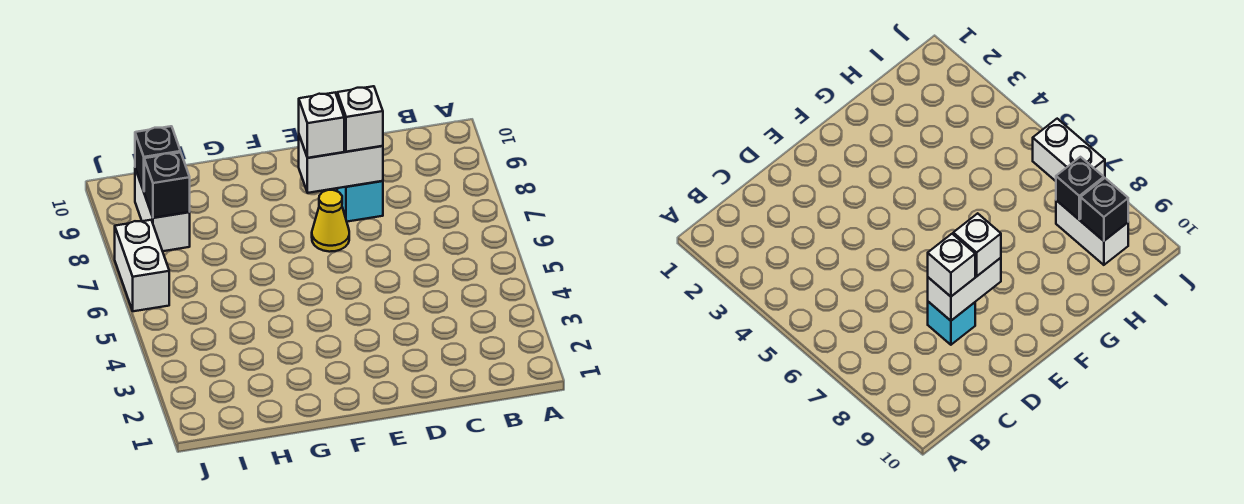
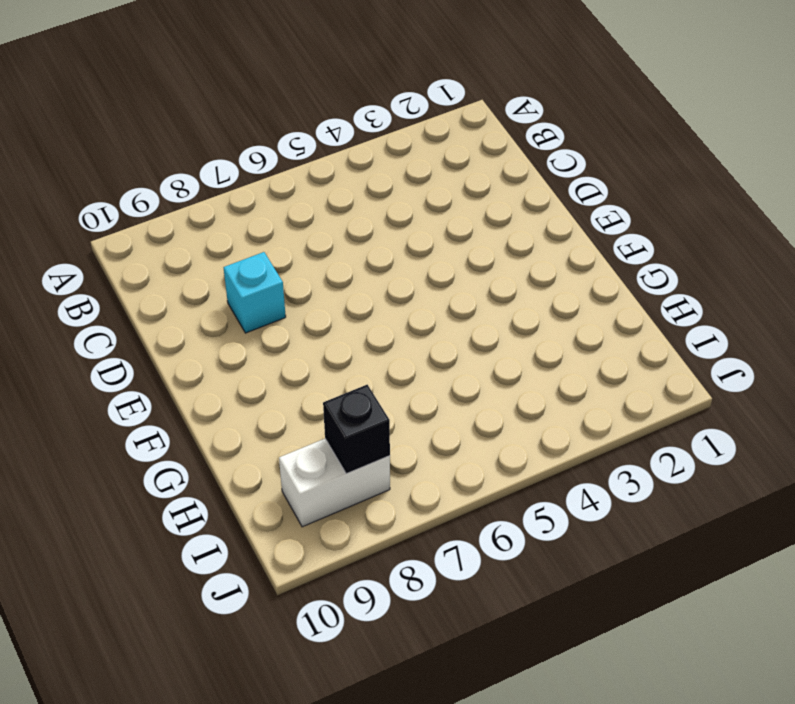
none -> yellow cone E7 level 1
none -> white brick J6:J7 level 1

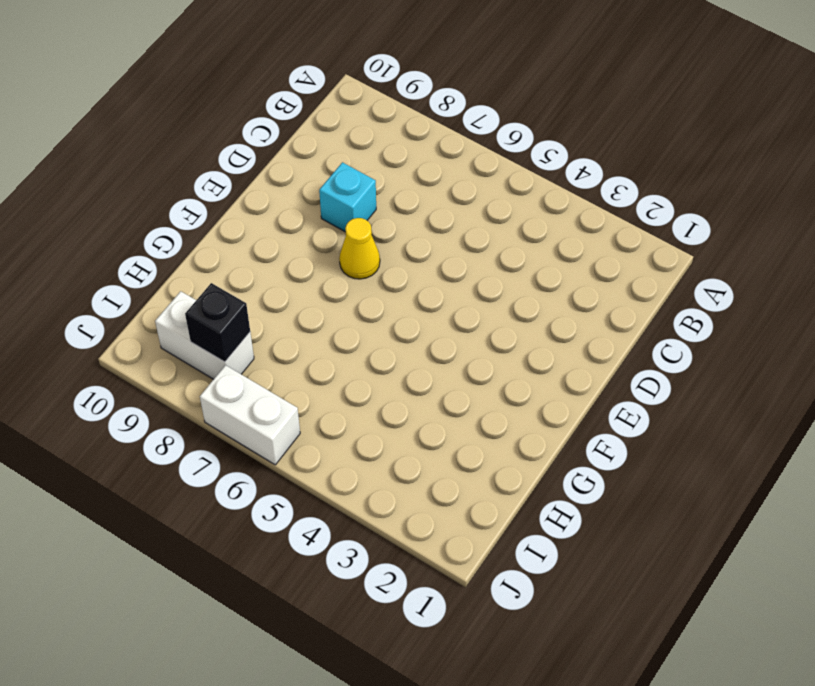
none -> white brick D8:E8 level 2
none -> black brick I9 level 2

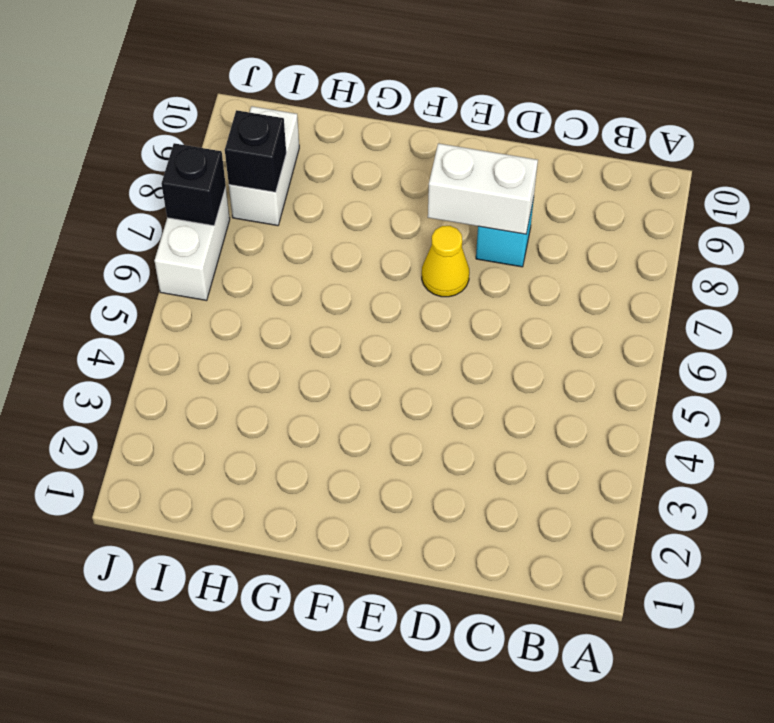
black brick J7 level 2 -> black brick I9 level 2
none -> white brick D8 level 3
none -> white brick E8 level 3

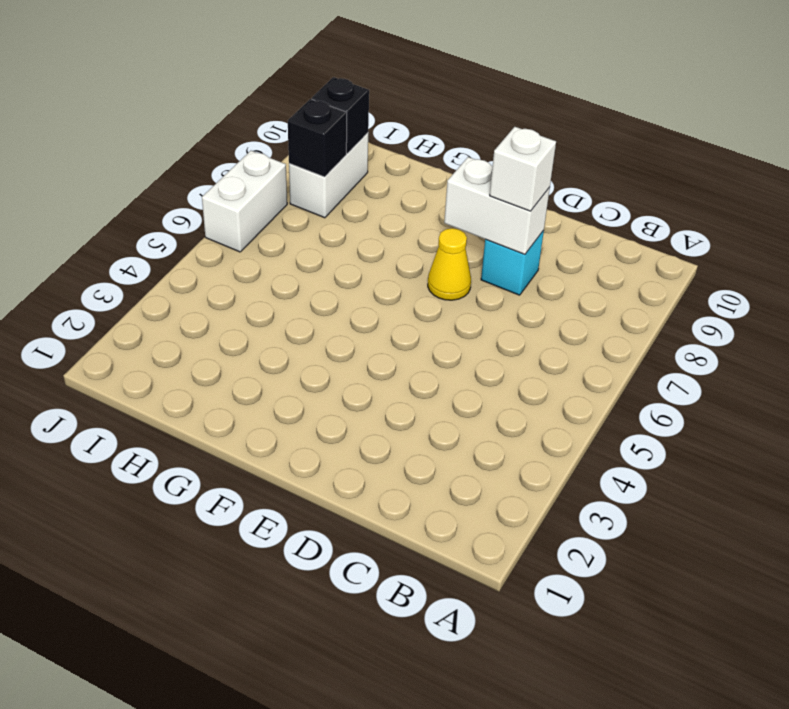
none -> white brick E8 level 3

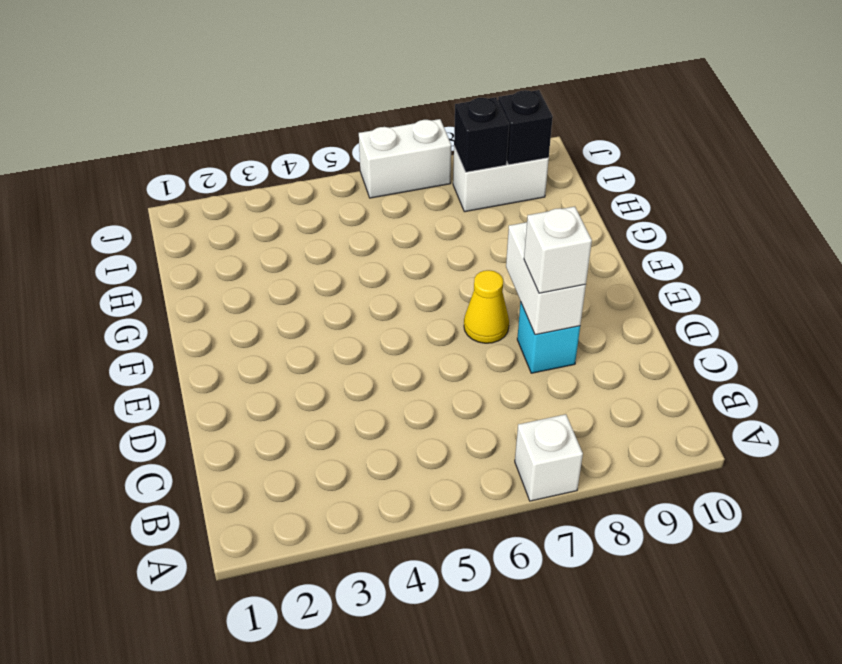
white brick A7 level 1 -> white brick E8 level 3

